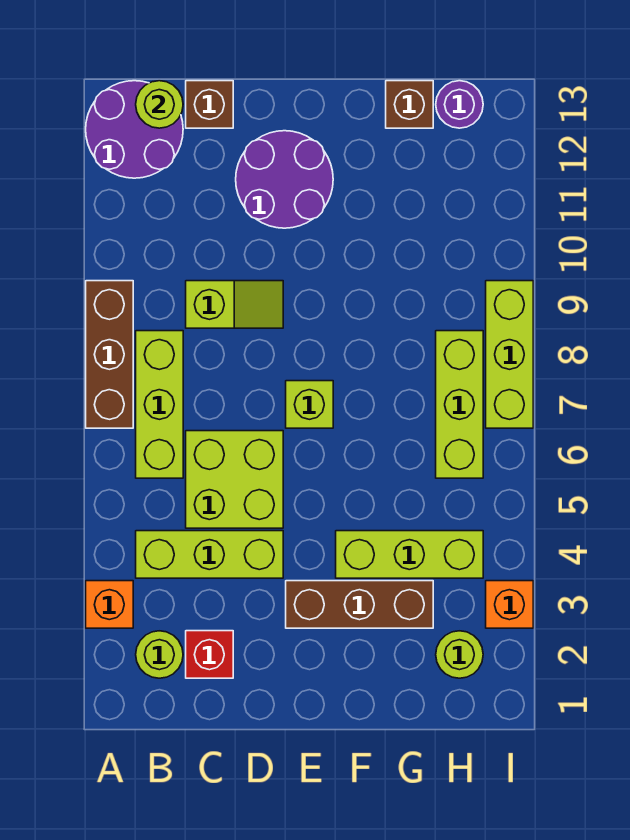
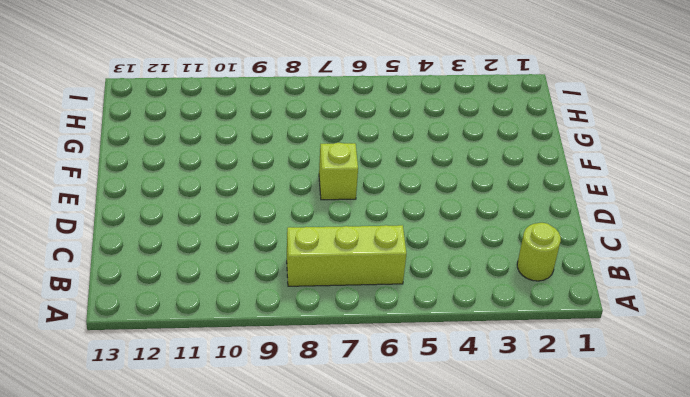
none -> orange brick A3 level 1
none -> brown brick A7:A9 level 1
none -> purple round brick A12:B13 level 1

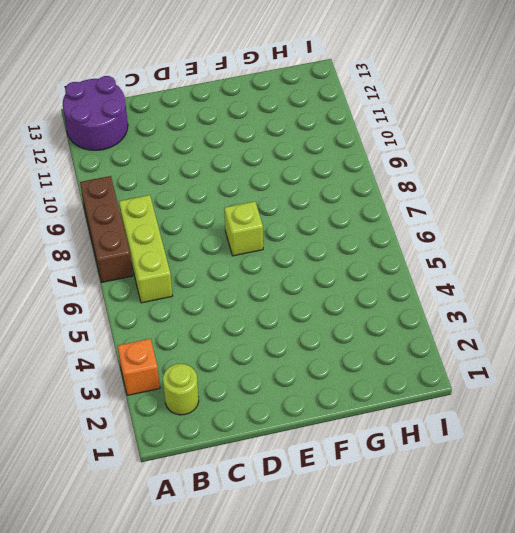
none -> lime brick B4:D4 level 1
none -> red brick C2 level 1
none -> lime brick C5:D6 level 1

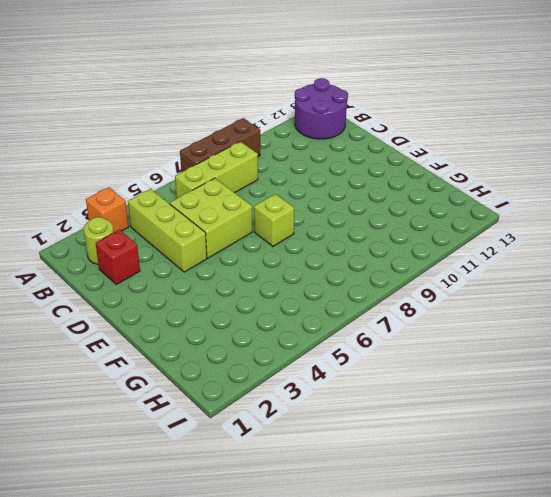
none -> lime slope C9:D9 level 1 top C
none -> brown brick C13 level 1
none -> purple round brick D11:E12 level 1

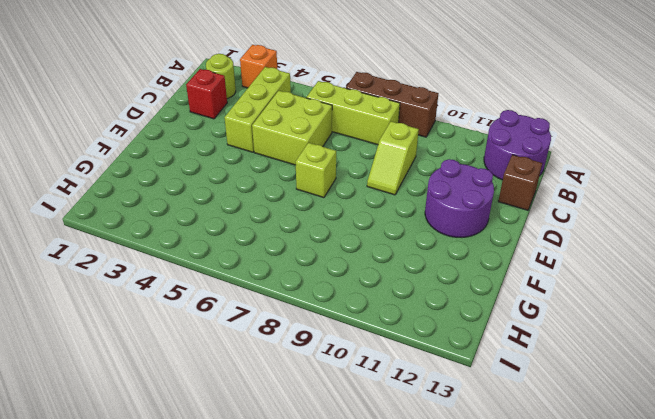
none -> brown brick E3:G3 level 1
none -> lime brick F4:H4 level 1
none -> brown brick G13 level 1

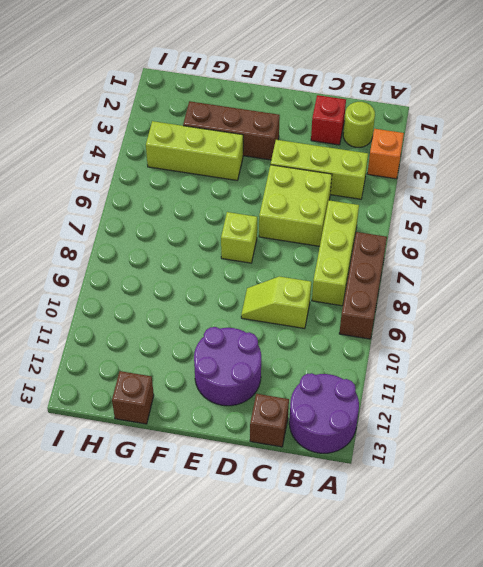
none -> lime round brick H2 level 1
none -> lime brick H6:H8 level 1
none -> purple round brick H13 level 1

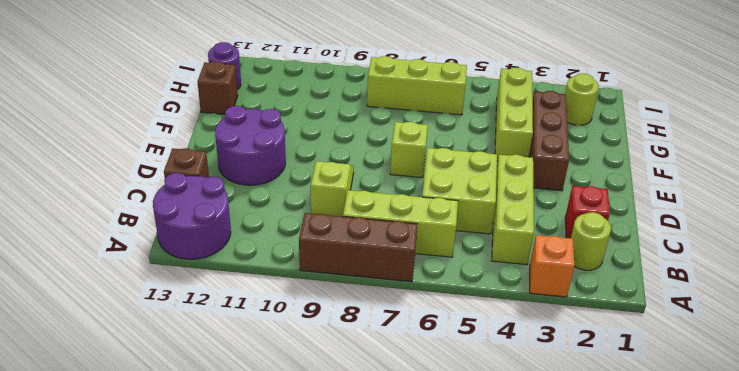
none -> orange brick I3 level 1
none -> lime brick I7:I9 level 1
none -> lime round brick B13 level 2

